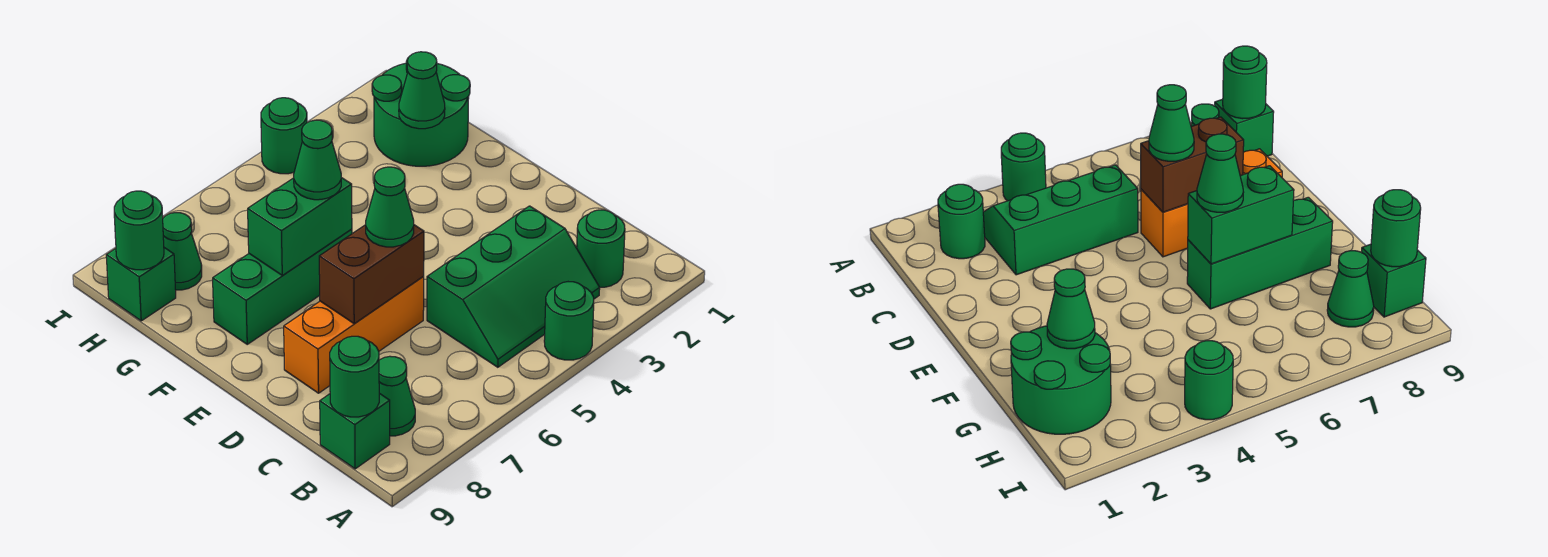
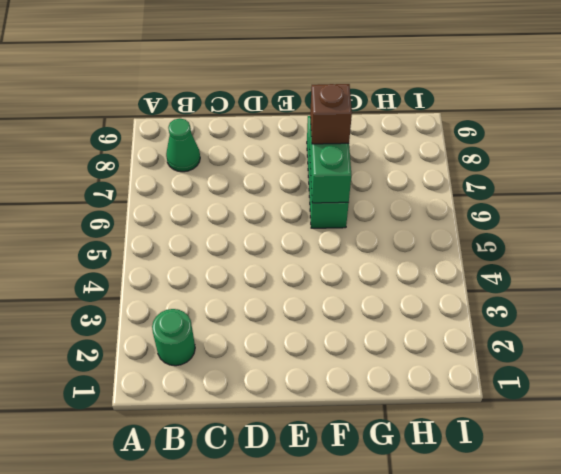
brown brick F7 level 3 -> none
none -> green round brick A4 level 1
none -> green slope B3:C5 level 1 top C
none -> green brick B9 level 1

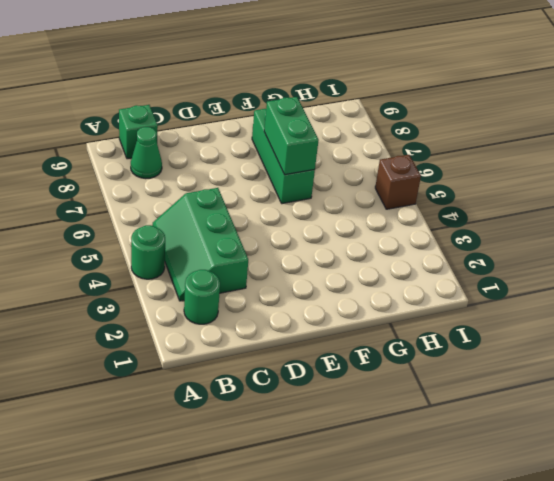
brown brick I5 level 1 -> none
none -> orange brick D6:D8 level 1
none -> green round brick G1:H2 level 1
none -> green cone H8 level 1

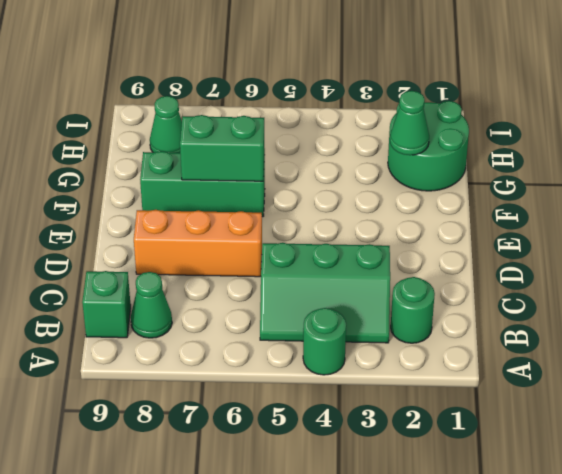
none -> green brick H9 level 1
none -> green round brick I4 level 1
none -> green round brick B9 level 2

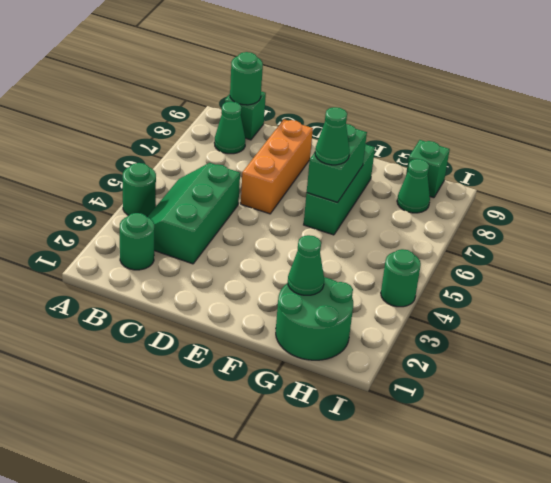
none -> brown brick D6:D7 level 2
none -> green round brick H9 level 2
none -> green cone D6 level 3

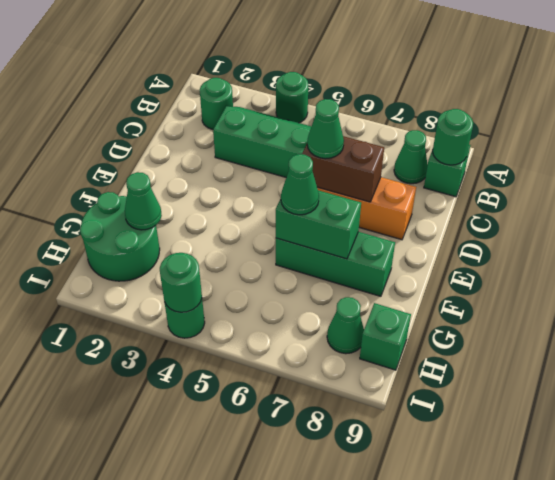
green round brick I4 level 2 -> green round brick H9 level 2

